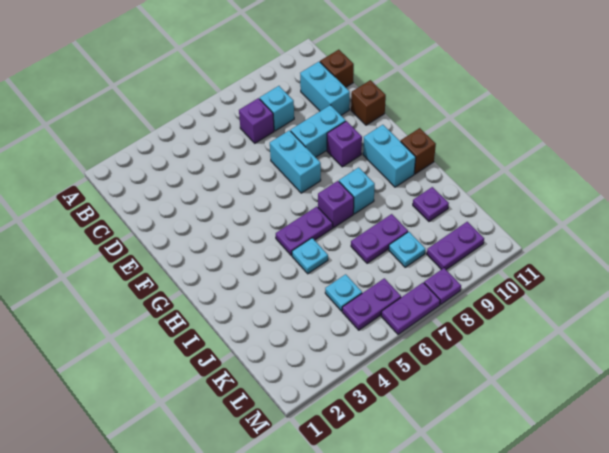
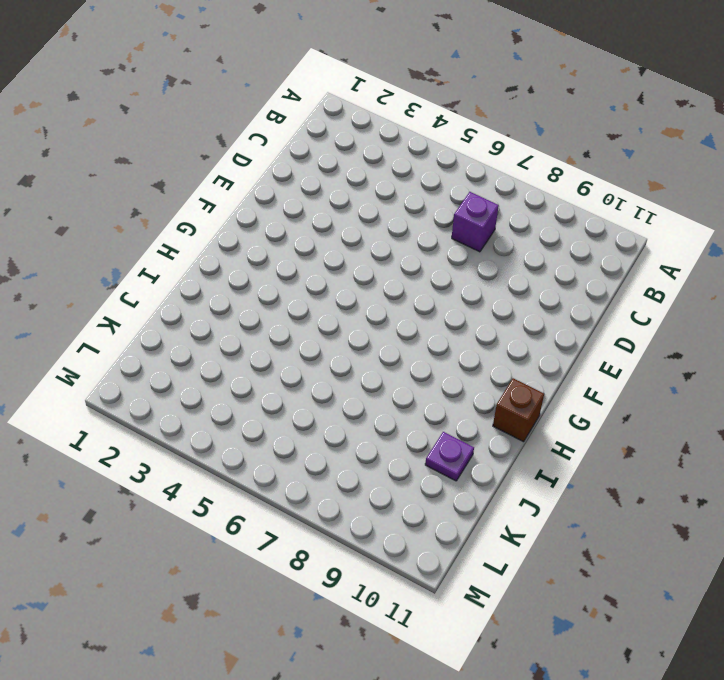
none -> cyan brick C8 level 1
none -> cyan brick C10:D10 level 1
none -> brown brick C11 level 1

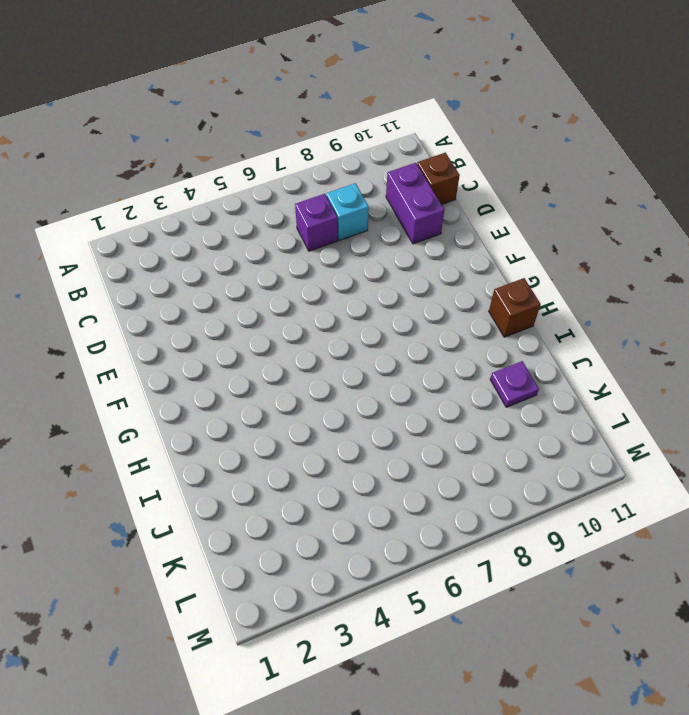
purple brick C10:D10 level 1 -> cyan brick C10:D10 level 1
none -> cyan brick E7:F7 level 1
none -> cyan brick E8:E9 level 1
none -> brown brick E11 level 1

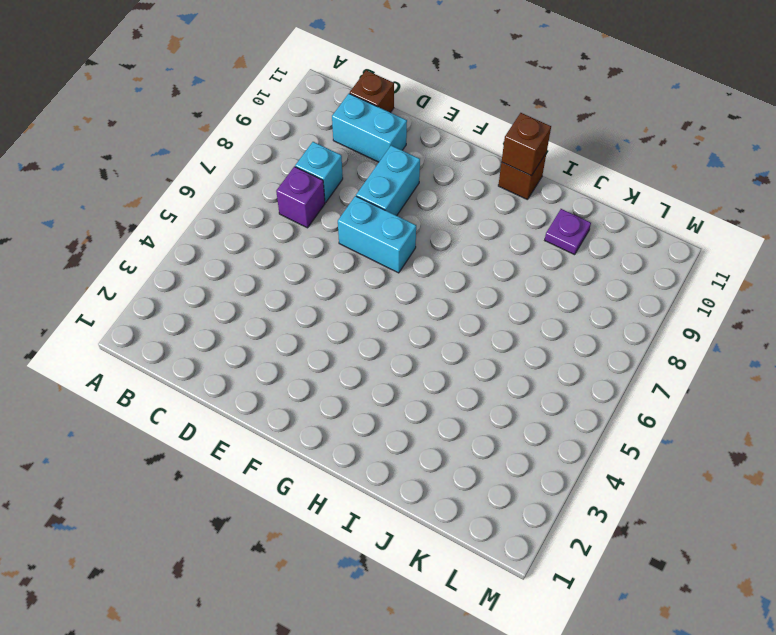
brown brick H11 level 2 -> brown brick E11 level 1
none -> purple brick F9 level 1
none -> cyan brick G10:H10 level 1
none -> purple plate H5:H6 level 1

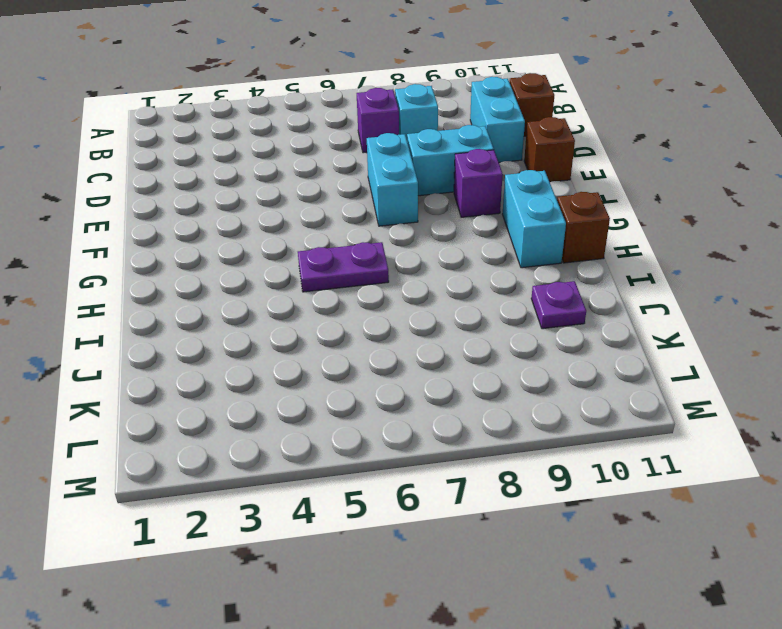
none -> purple brick H7 level 1
none -> cyan brick H8 level 1
none -> cyan plate I5 level 1

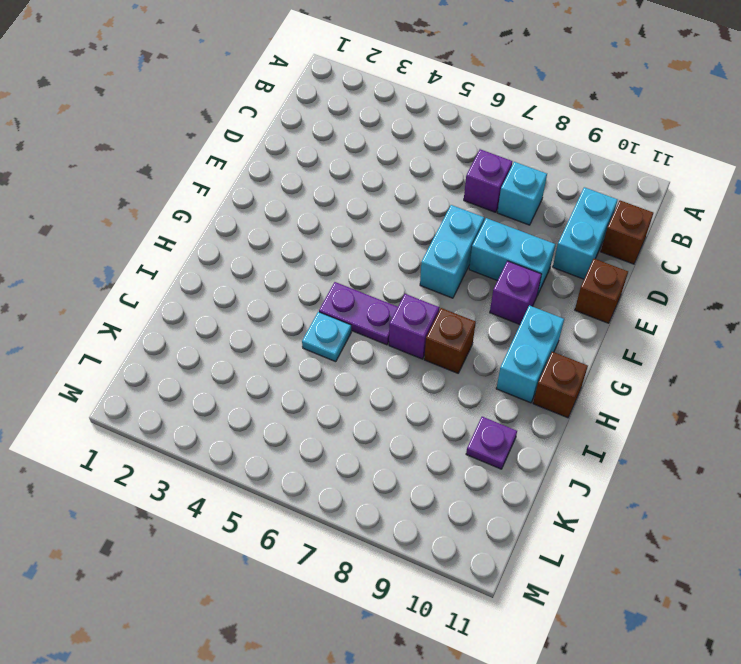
brown brick H8 level 1 -> cyan brick H8 level 1
none -> purple plate J7:J8 level 1
none -> cyan plate K5 level 1
none -> cyan plate K8 level 1

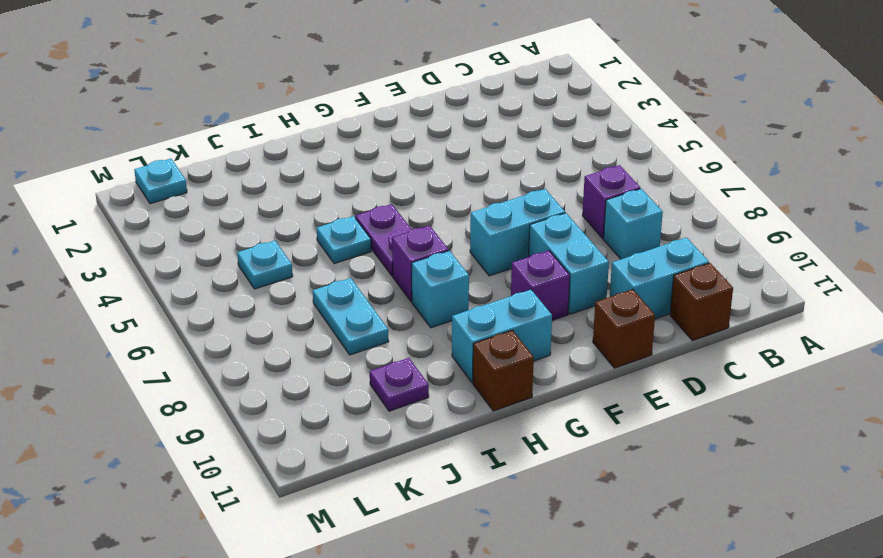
cyan plate J7:J8 level 1 -> purple plate J7:J8 level 1
cyan plate L1 level 1 -> cyan plate K8 level 1
none -> purple plate L5:L6 level 1
none -> purple plate L9:L10 level 1
none -> purple plate M6:M7 level 1

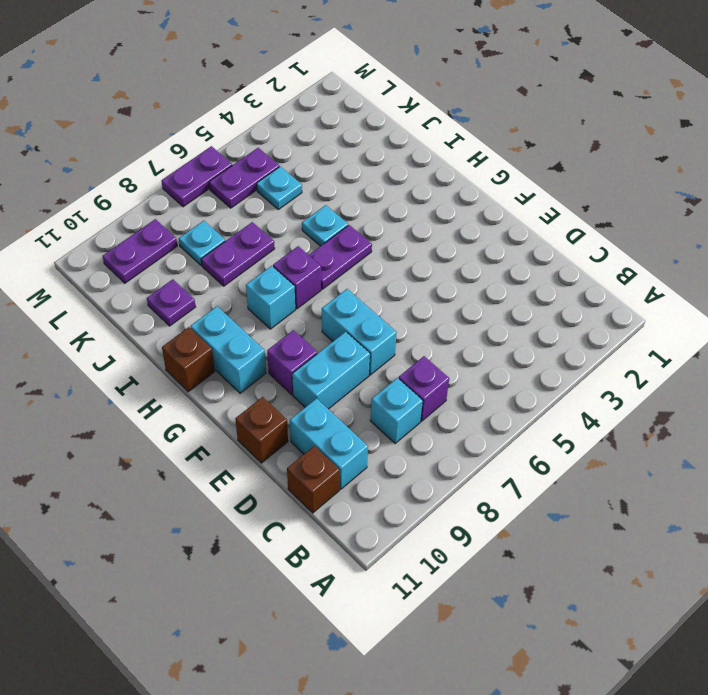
none -> purple plate M8 level 1

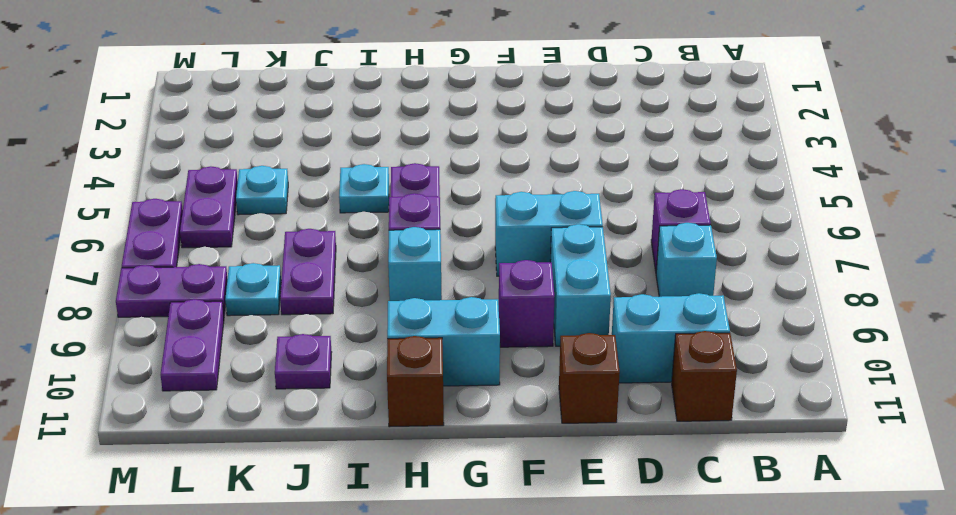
purple plate L8:M8 level 1 -> purple plate M8 level 1

